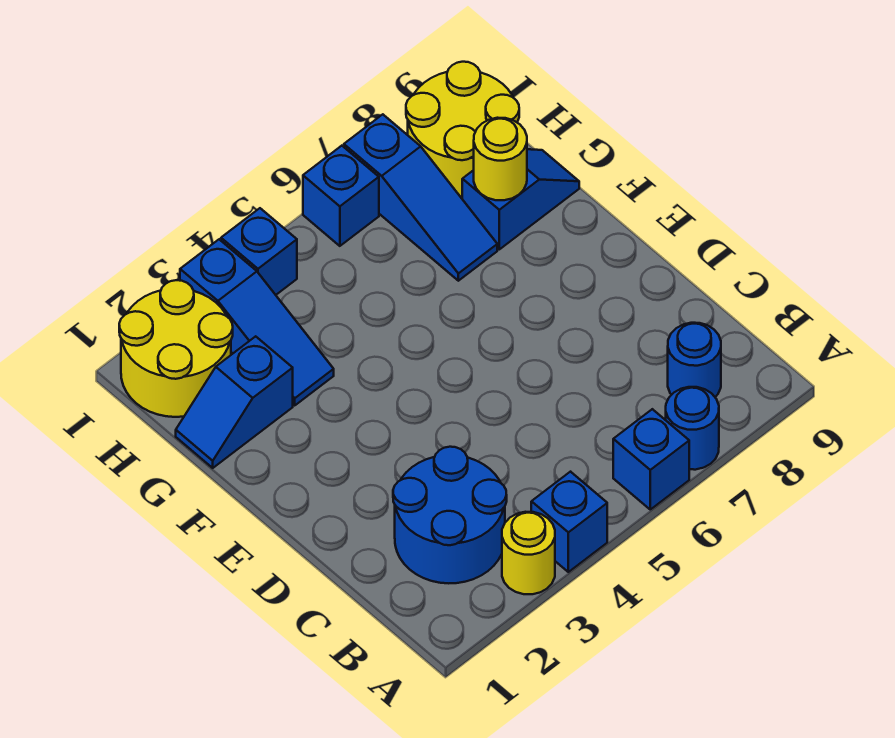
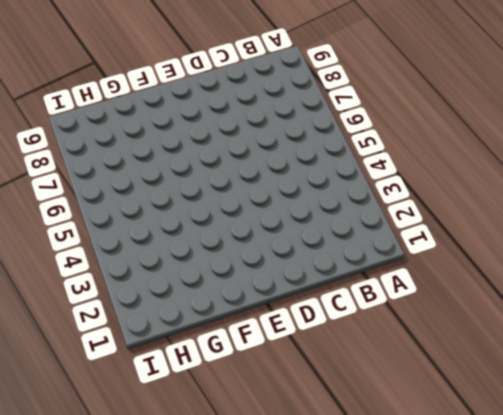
none -> yellow round brick A3 level 1
none -> blue brick A4 level 1
none -> blue brick A6 level 1

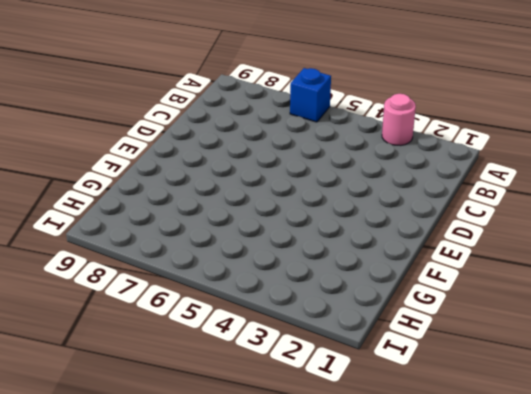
pink round brick A3 level 1 -> yellow round brick A3 level 1
none -> blue brick A4 level 1
none -> blue round brick A7 level 1
none -> blue round brick B2:C3 level 1

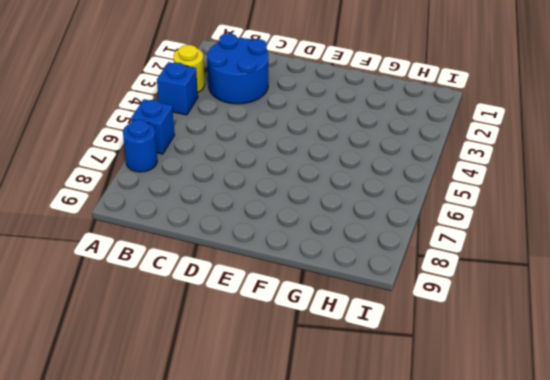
none -> blue round brick B8 level 1
none -> blue slope G1:G2 level 1 top 2
none -> blue slope G3:I3 level 1 top I

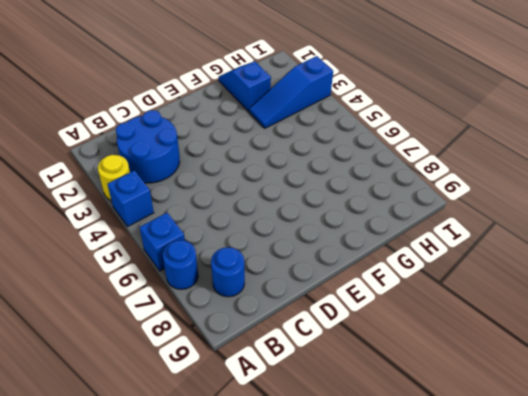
none -> blue slope G7:I7 level 1 top I
none -> blue slope G8:G9 level 1 top 8
none -> yellow round brick H1:I2 level 1

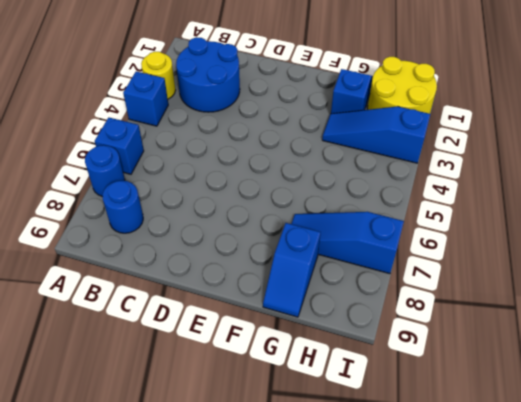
none -> yellow round brick H8:I9 level 1
none -> blue brick I4 level 1
none -> blue brick I6 level 1

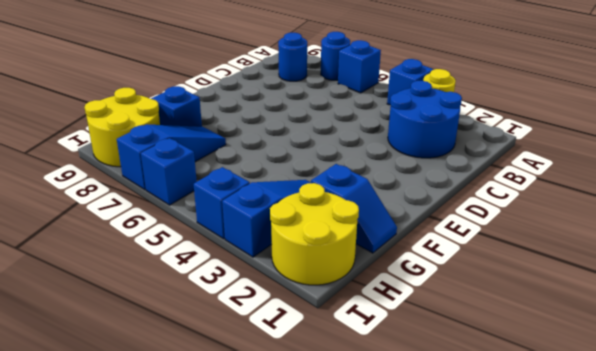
none -> yellow round brick G8 level 2

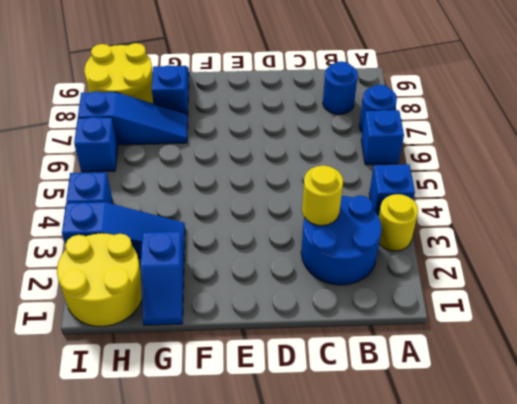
yellow round brick C3 level 2 -> yellow round brick G8 level 2

